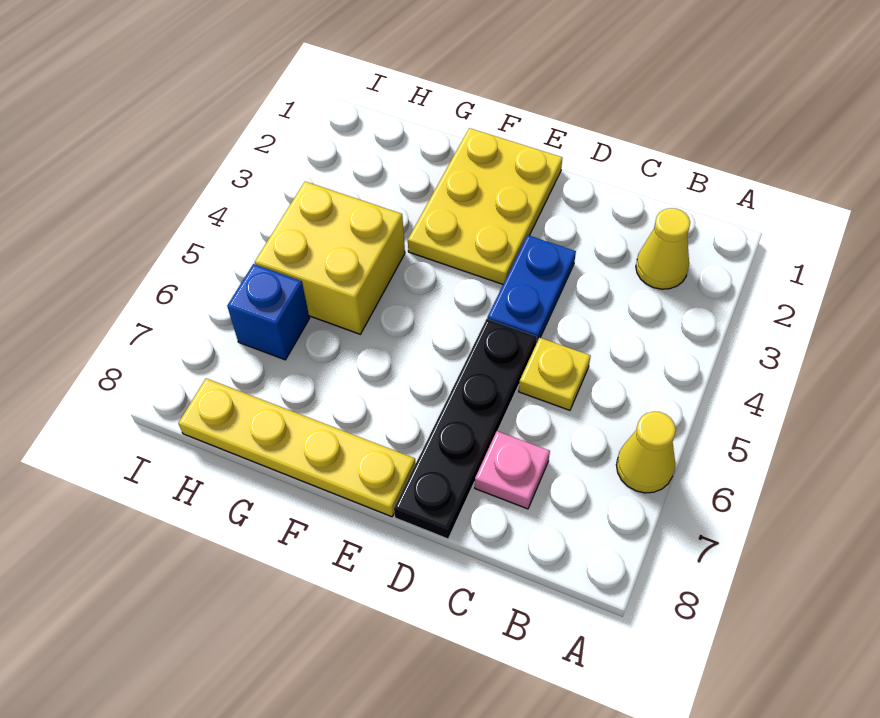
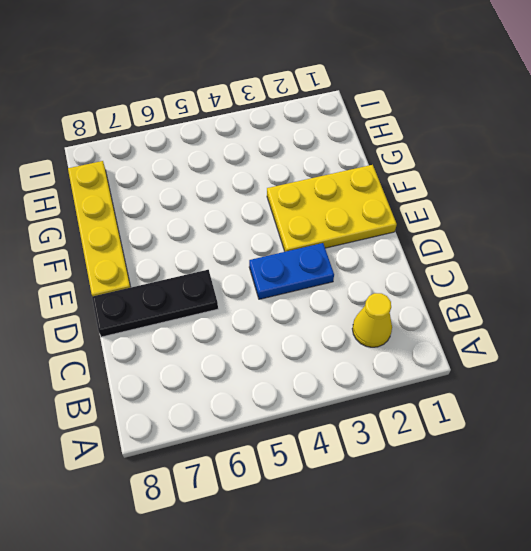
black plate D6:D8 level 1 -> black plate D5:D8 level 1
none -> yellow cone A6 level 1
none -> yellow plate C5 level 1

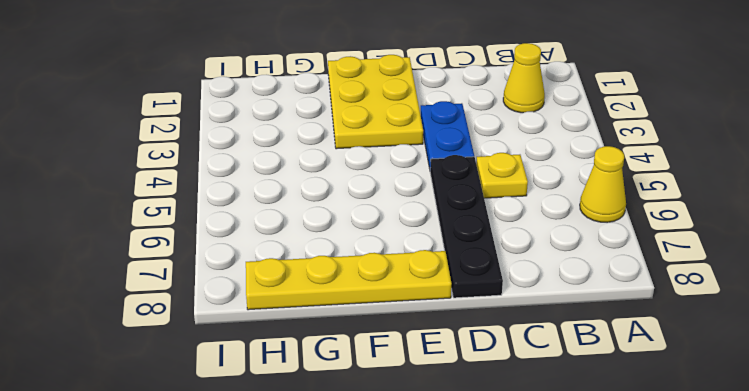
none -> pink plate C7 level 1
none -> yellow brick G4:H5 level 1

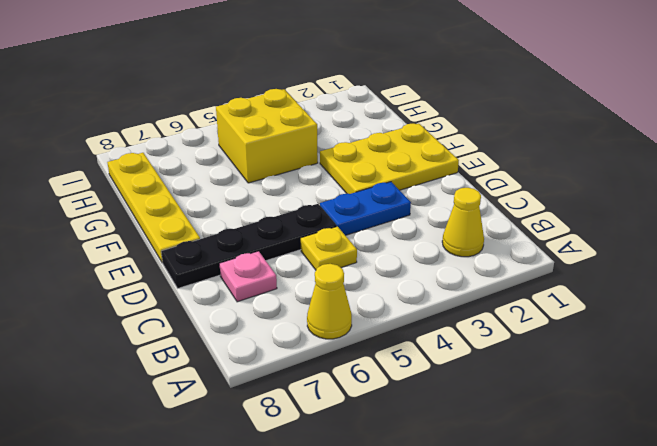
none -> blue brick H6 level 1

